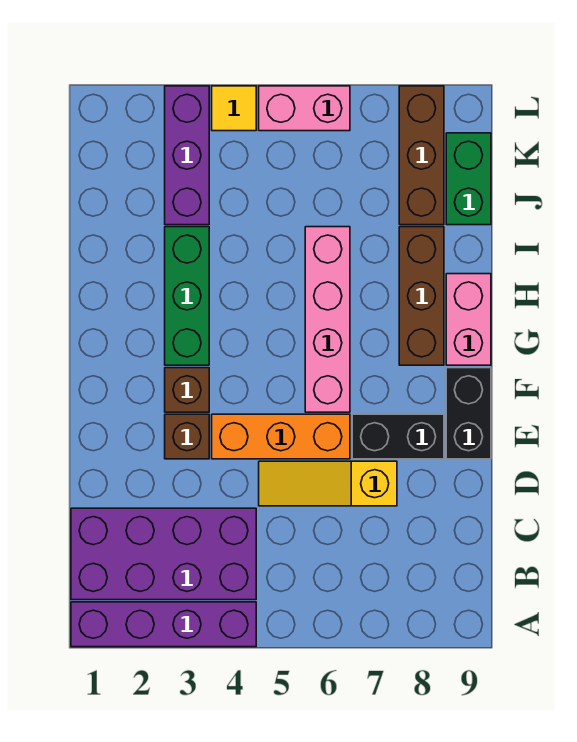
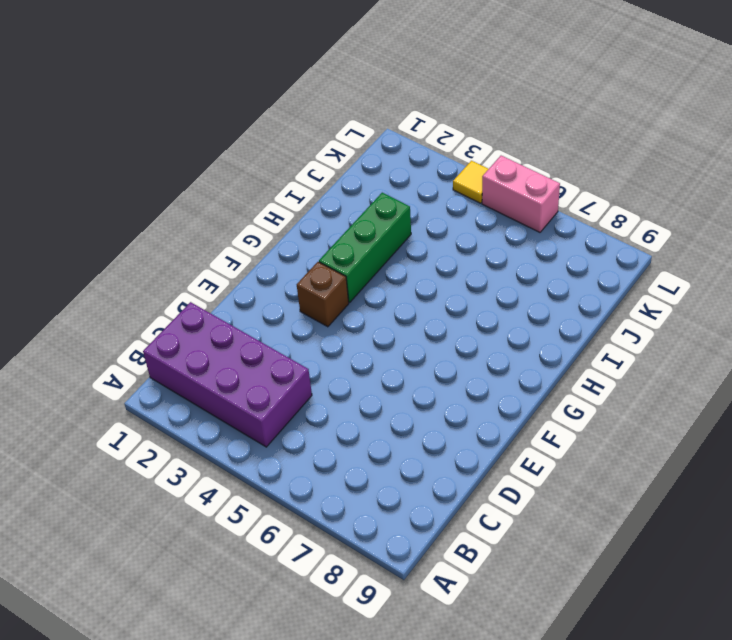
none -> purple brick A1:A4 level 1
none -> yellow slope D5:D7 level 1 top 7
none -> brown brick E3 level 1

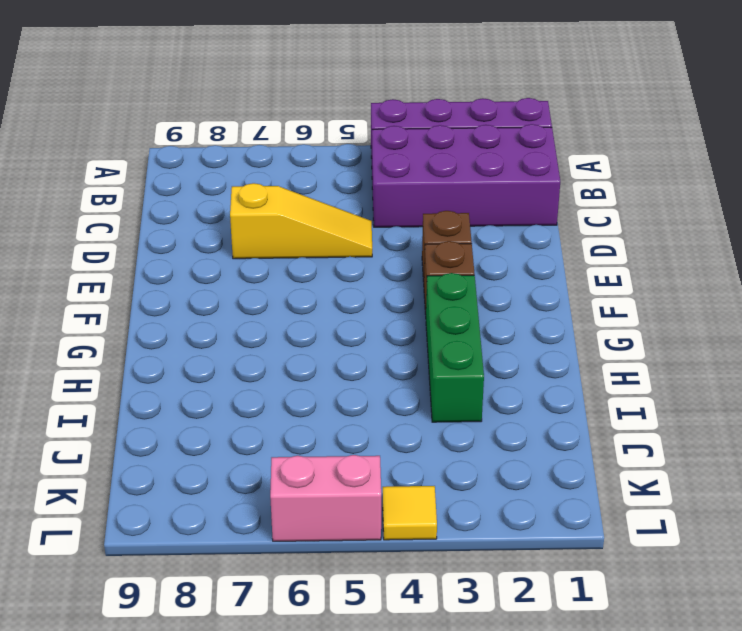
none -> orange brick E4:E6 level 1
none -> black brick E7:E8 level 1
none -> black brick E9:F9 level 1

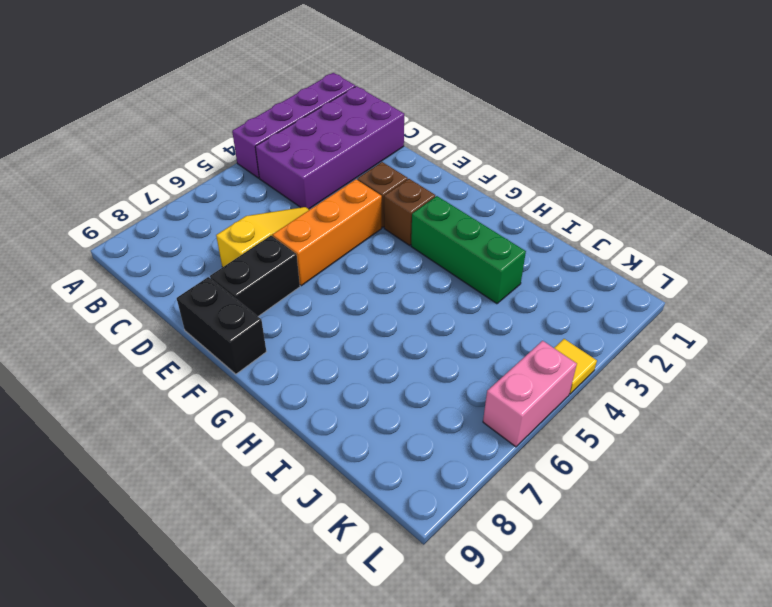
none -> pink brick F6:I6 level 1
none -> brown brick G8:I8 level 1
none -> pink brick G9:H9 level 1

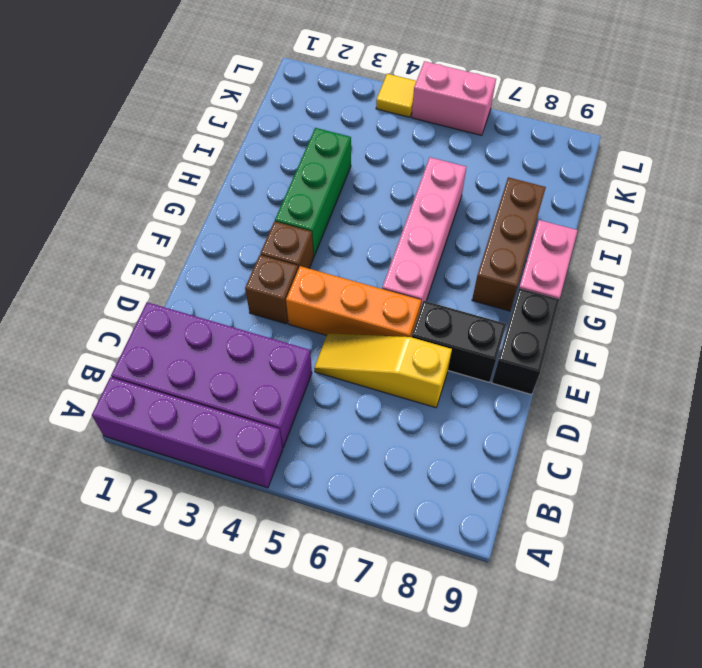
none -> purple brick J3:L3 level 1
none -> brown brick J8:L8 level 1
none -> green brick J9:K9 level 1

